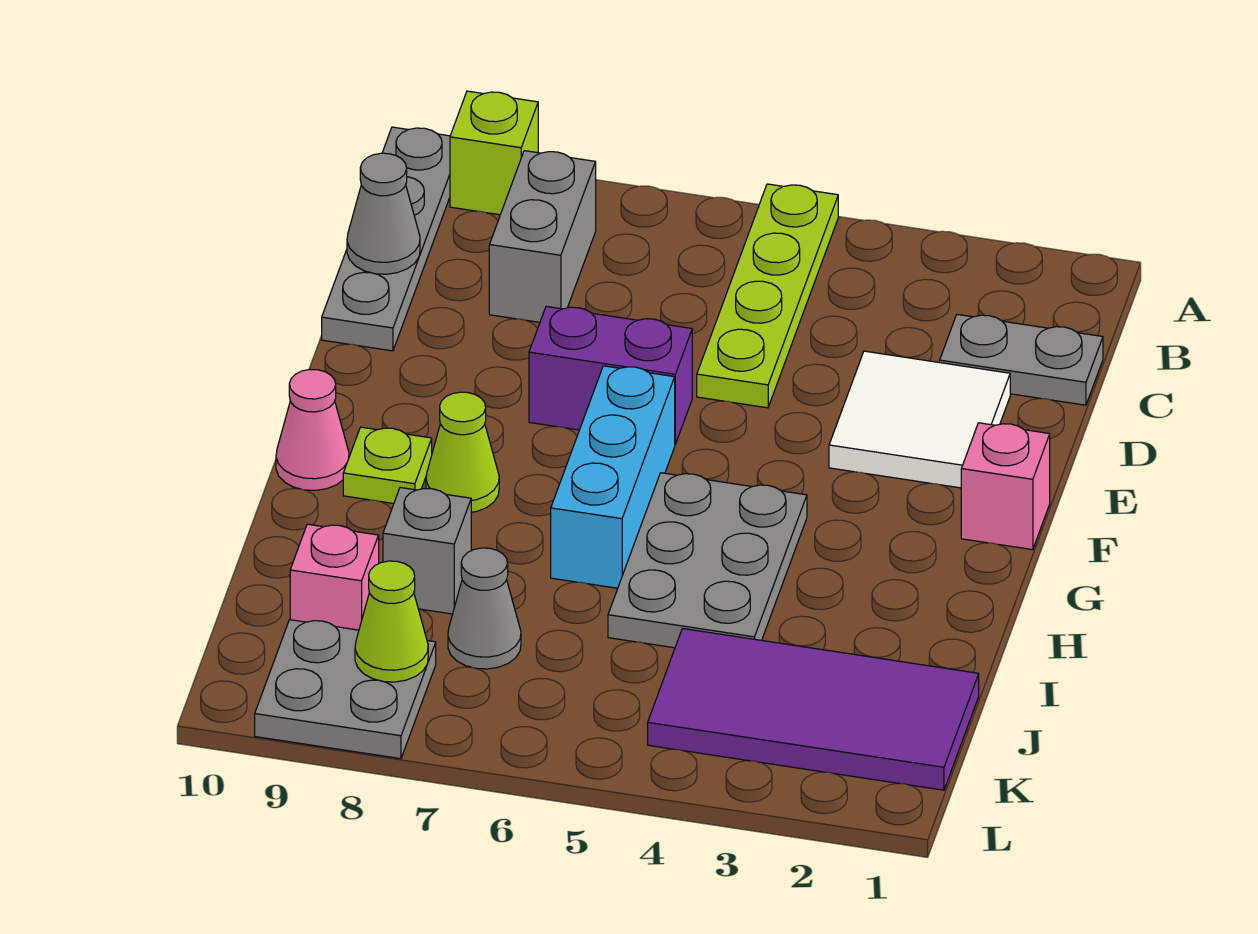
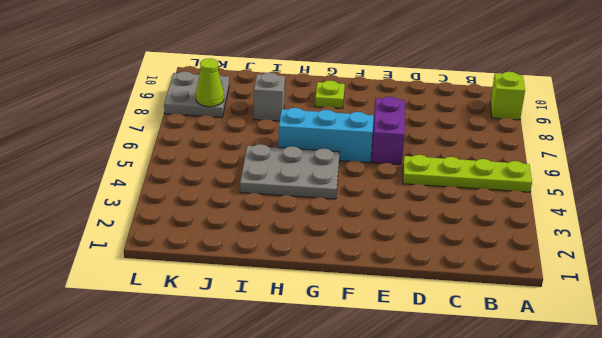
none -> grey plate A10:D10 level 1
none -> grey brick B8:C8 level 1
none -> grey plate C1:C2 level 1

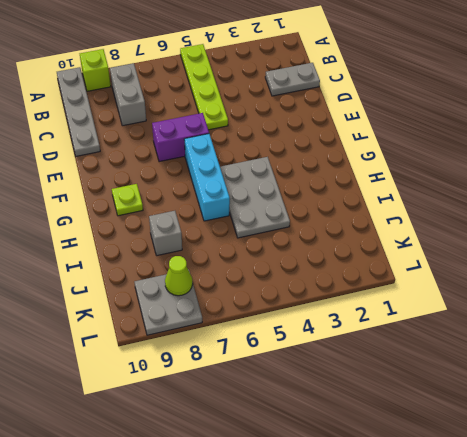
none -> white tile D2:E3 level 1
none -> pink brick F1 level 1
none -> lime cone G8 level 1

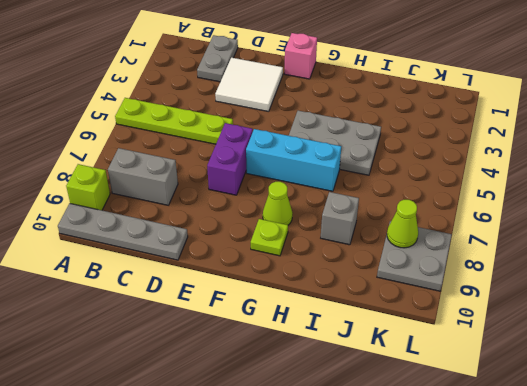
none -> pink cone G10 level 1
none -> purple tile J1:K4 level 1
none -> grey cone J7 level 1

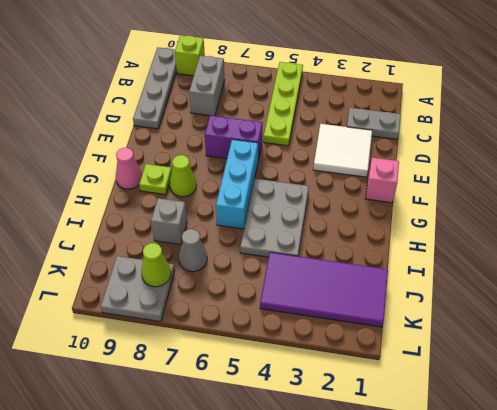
none -> pink brick J9 level 1
none -> grey cone C10 level 2

